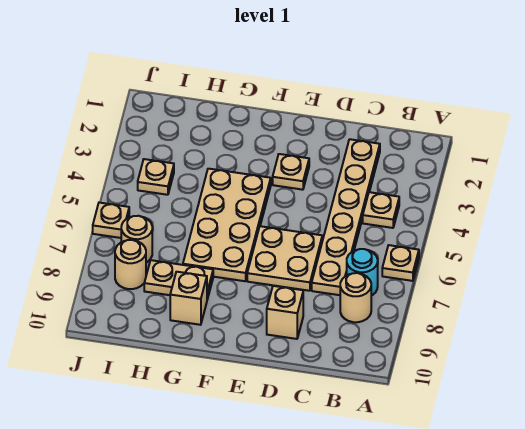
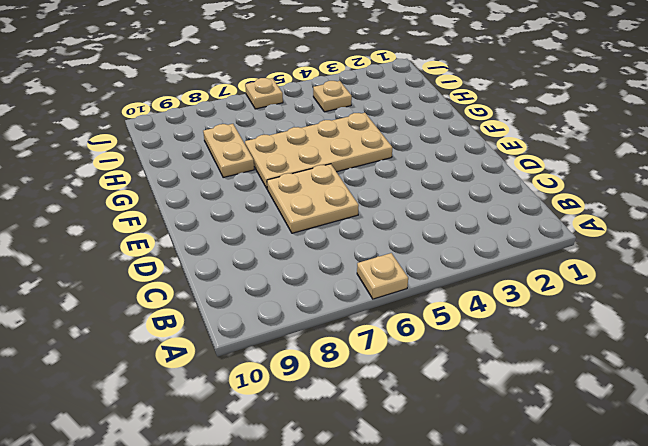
none -> tan plate B4 level 1
none -> cyan round brick B7 level 1
none -> tan round brick B8 level 1

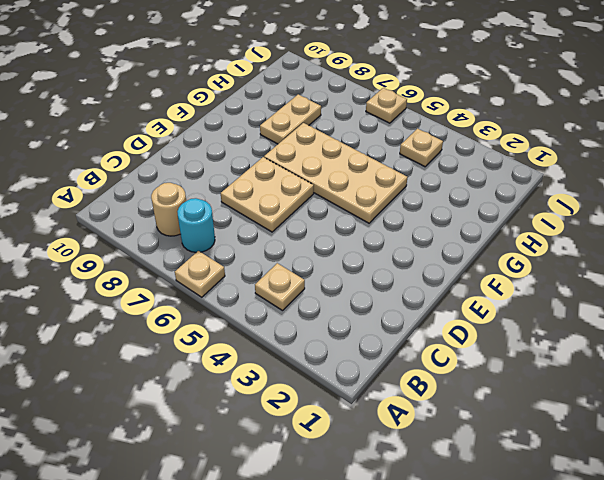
none -> tan plate C2:C7 level 1
none -> tan brick D9 level 1
none -> tan plate E3 level 1

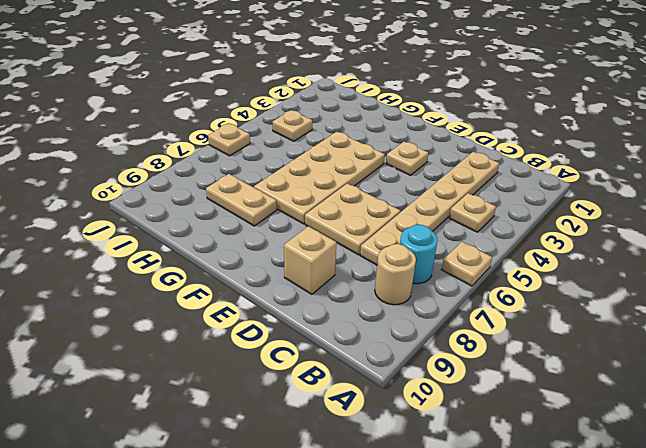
none -> tan brick G9 level 1
none -> tan round brick I7 level 1
none -> tan round brick I8 level 1

